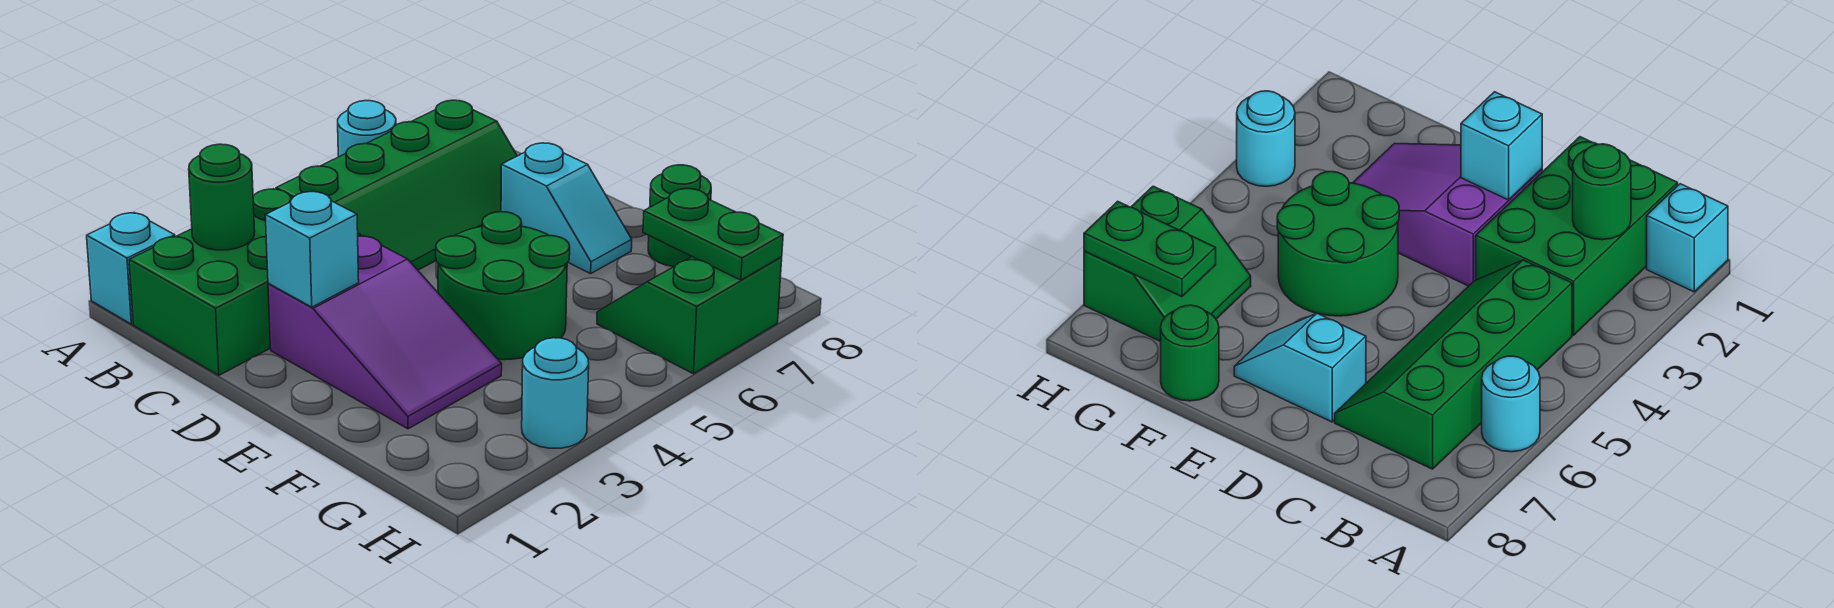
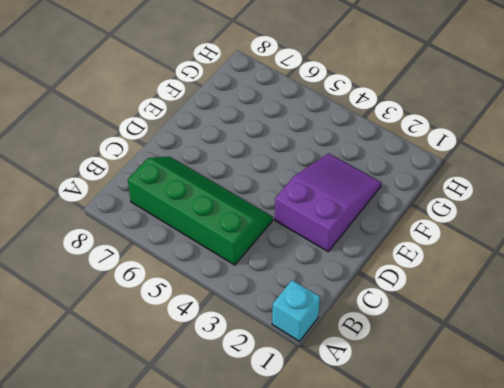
none -> cyan round brick A6 level 1
none -> green brick B1:C3 level 1
none -> cyan slope D7:E7 level 1 top D

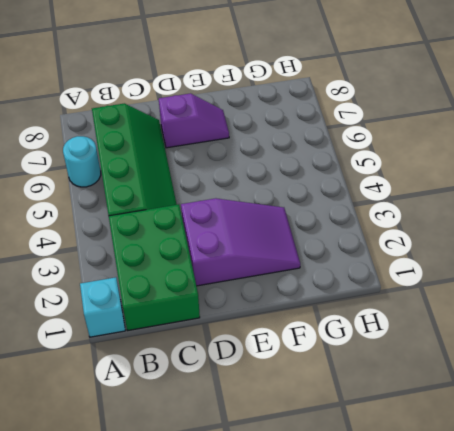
purple slope D7:E7 level 1 top D -> cyan slope D7:E7 level 1 top D
none -> green round brick E4:F5 level 1
none -> green round brick F8 level 1
none -> green slope G6:H7 level 1 top H

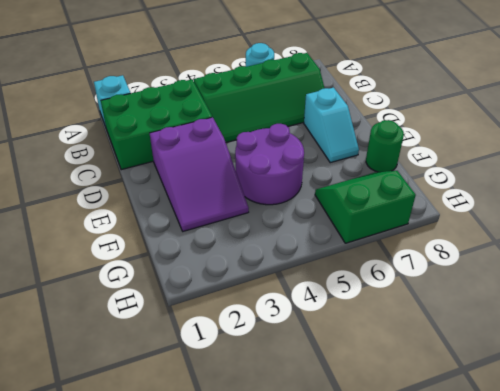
purple round brick E4:F5 level 1 -> green round brick E4:F5 level 1
none -> cyan round brick H3 level 1
none -> green round brick B2 level 2
none -> cyan brick D2 level 2

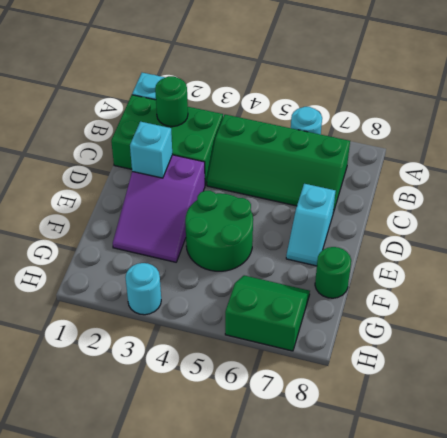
none -> green plate G7:H7 level 2

